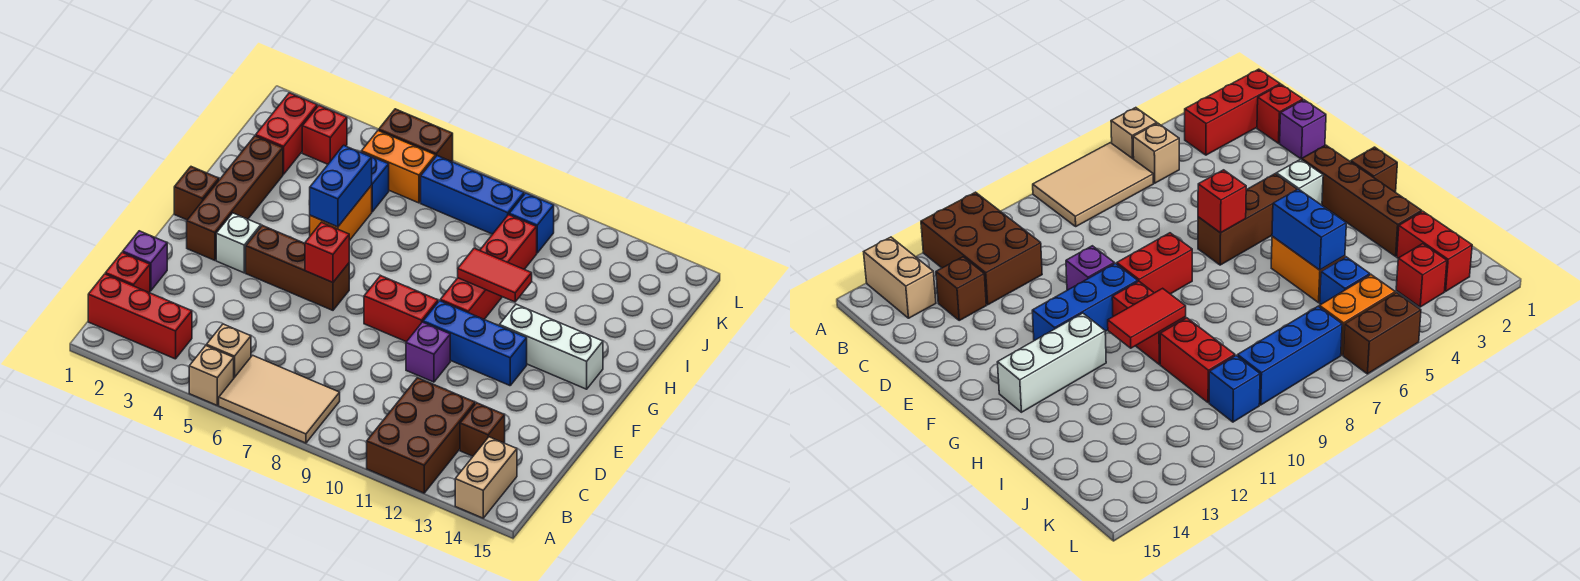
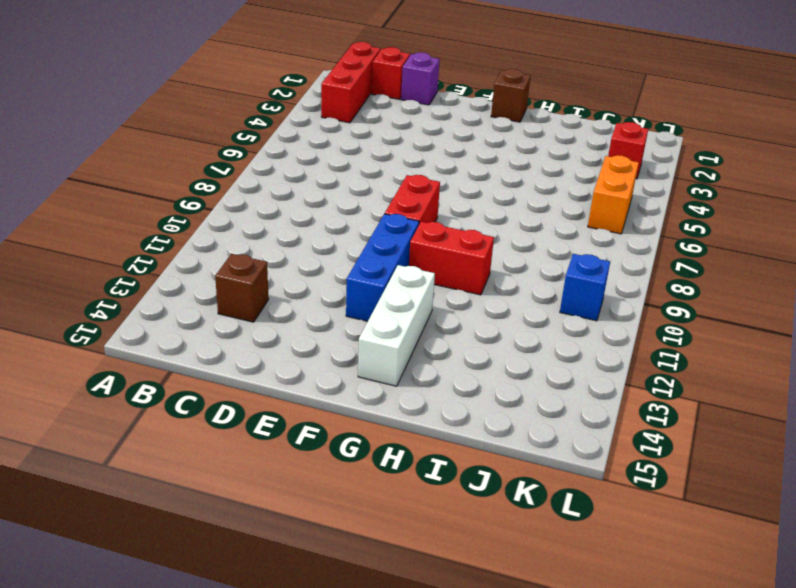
none -> tan brick A5 level 1
none -> tan tile A6:B8 level 1
none -> brown brick A11:C12 level 1
none -> tan brick A14:B14 level 1

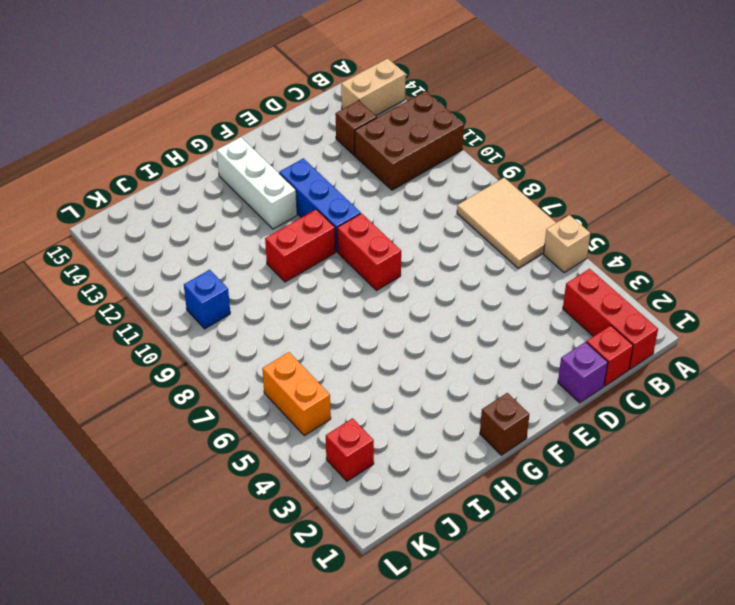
none -> tan brick B5 level 1
none -> purple brick E10 level 1
none -> brown brick F2:I2 level 1
none -> white brick F3 level 1

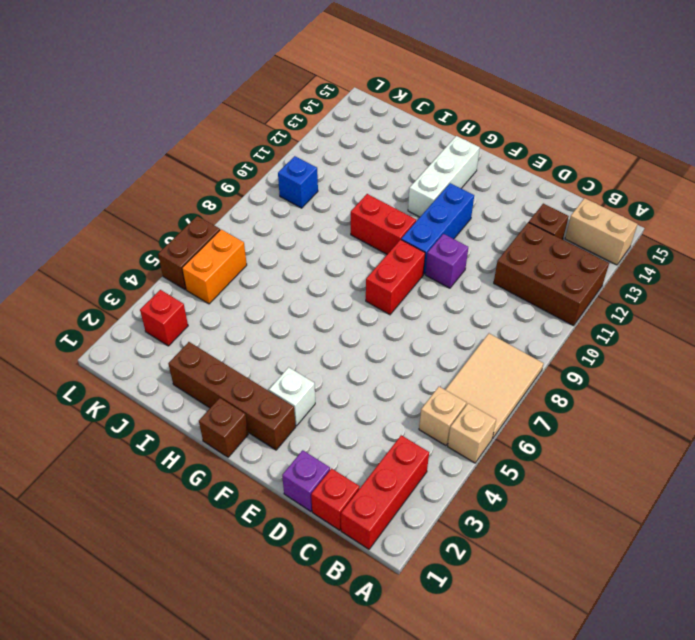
none -> brown brick F4:F6 level 1
none -> orange brick H5:I5 level 1
none -> red brick I10:J10 level 1
none -> red brick J2:K2 level 1

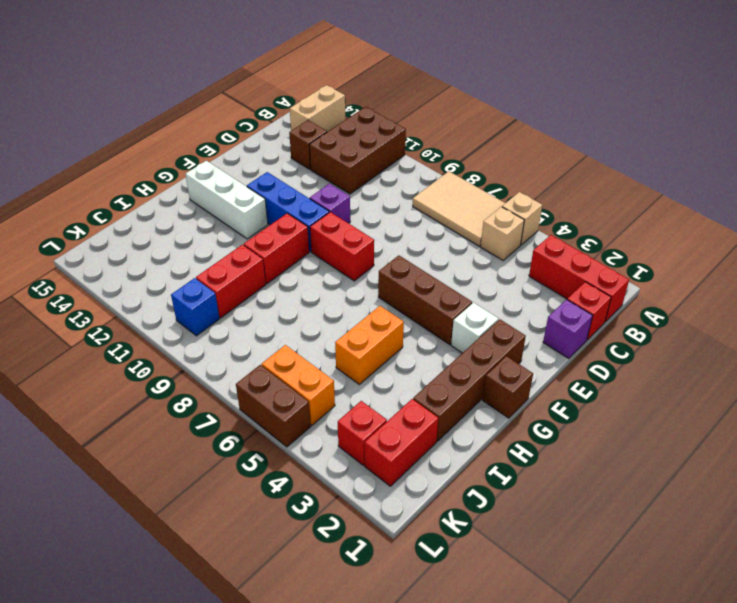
none -> blue brick J5 level 1
none -> blue brick K7:K9 level 1
none -> red brick F6 level 2
none -> blue brick H5:I5 level 2

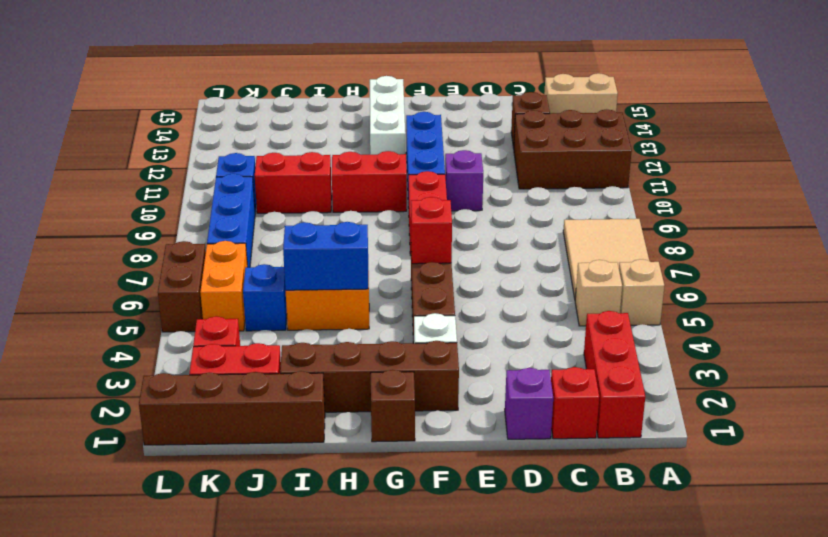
brown brick I1:L1 level 1 -> none
none -> red tile H10:H11 level 2

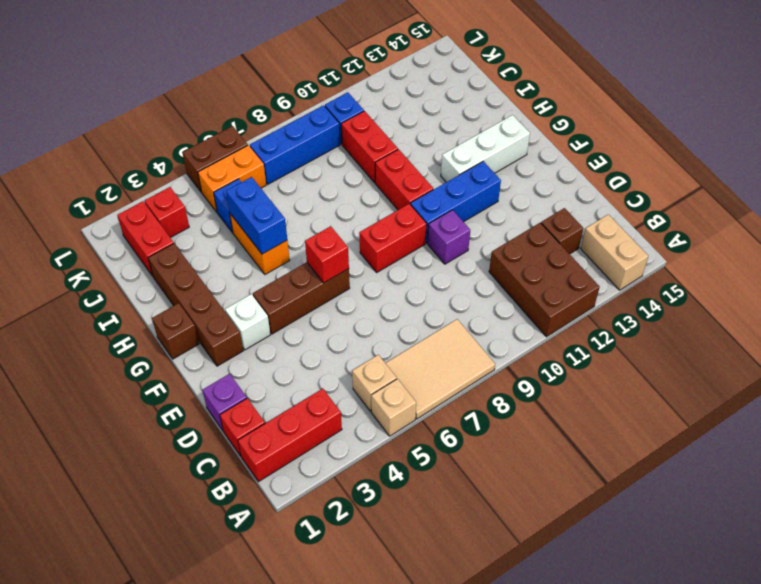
none -> red tile H10:H11 level 2

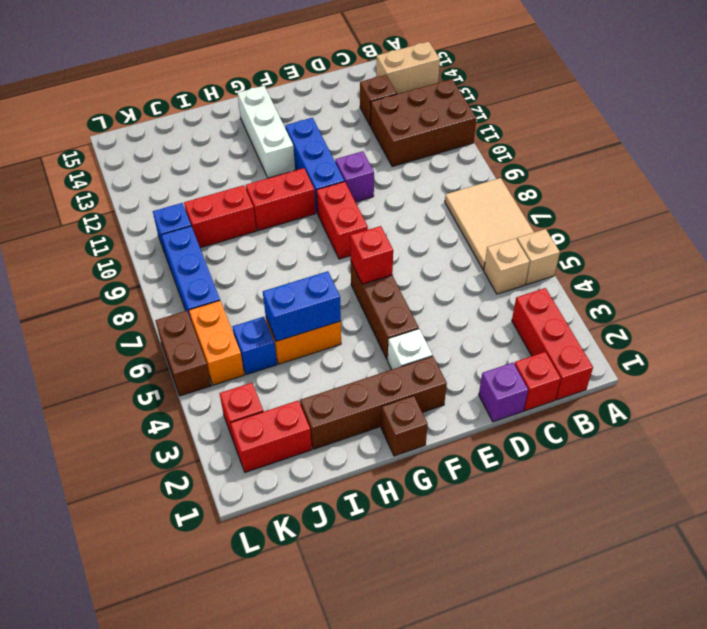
none -> red tile H10:H11 level 2

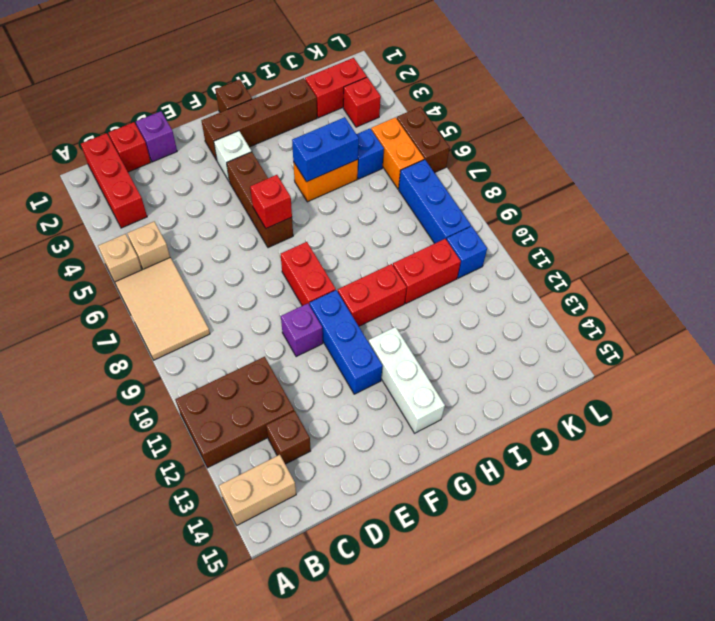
none -> red tile H10:H11 level 2

